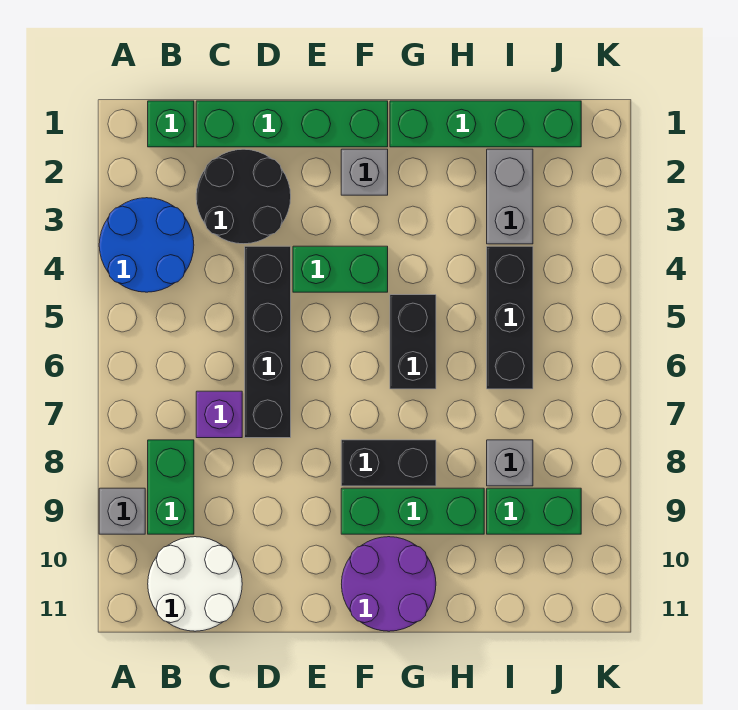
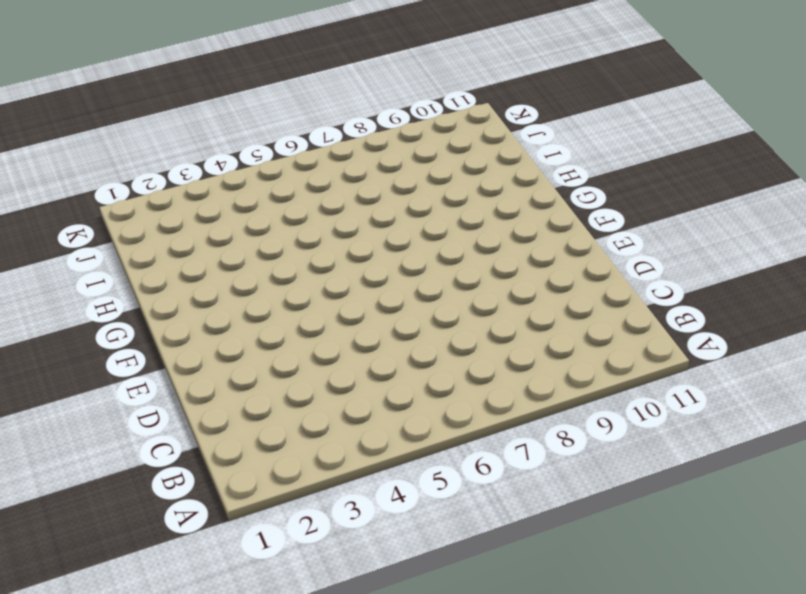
none -> blue round brick A3:B4 level 1
none -> grey brick A9 level 1
none -> green brick B1 level 1

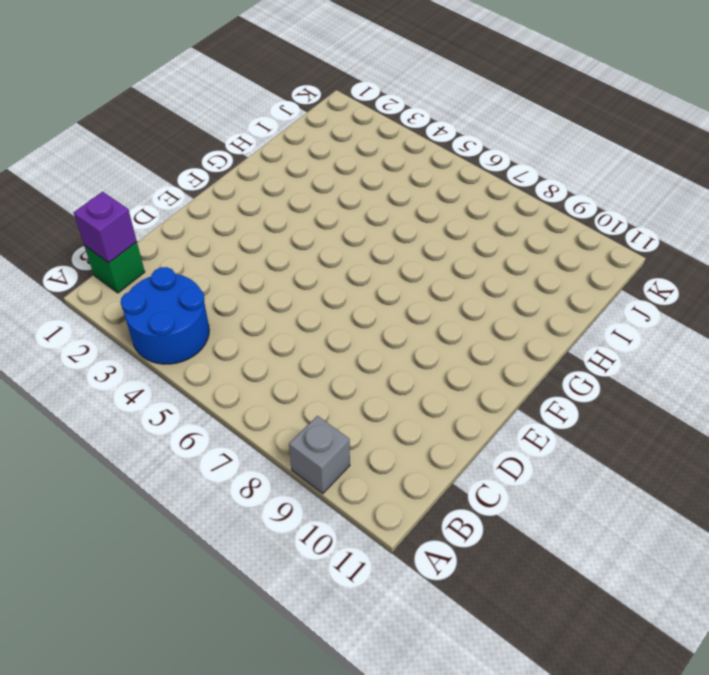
purple brick B1 level 2 -> purple brick C7 level 1
none -> green brick B8:B9 level 1
none -> white round brick B10:C11 level 1
none -> green brick C1:F1 level 1

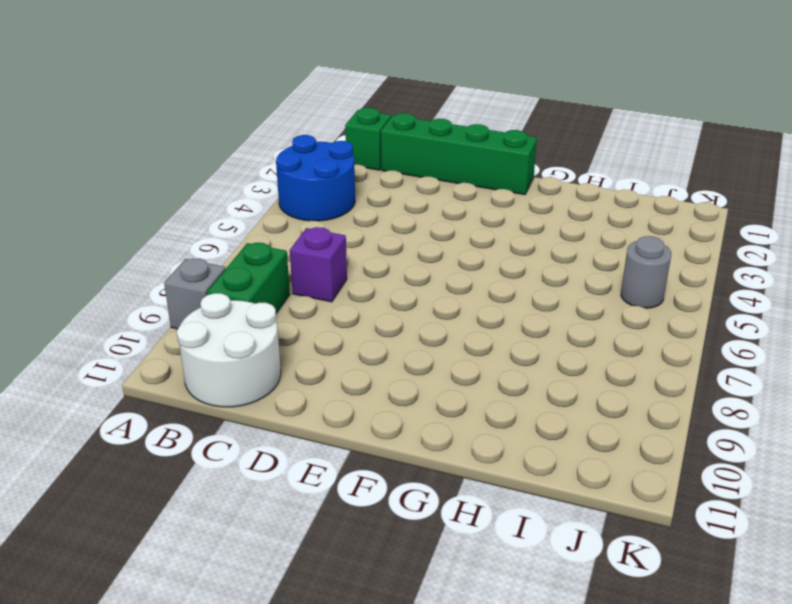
grey round brick J5 level 1 -> none
none -> black round brick C2:D3 level 1
none -> black brick D4:D7 level 1
none -> green brick E4:F4 level 1

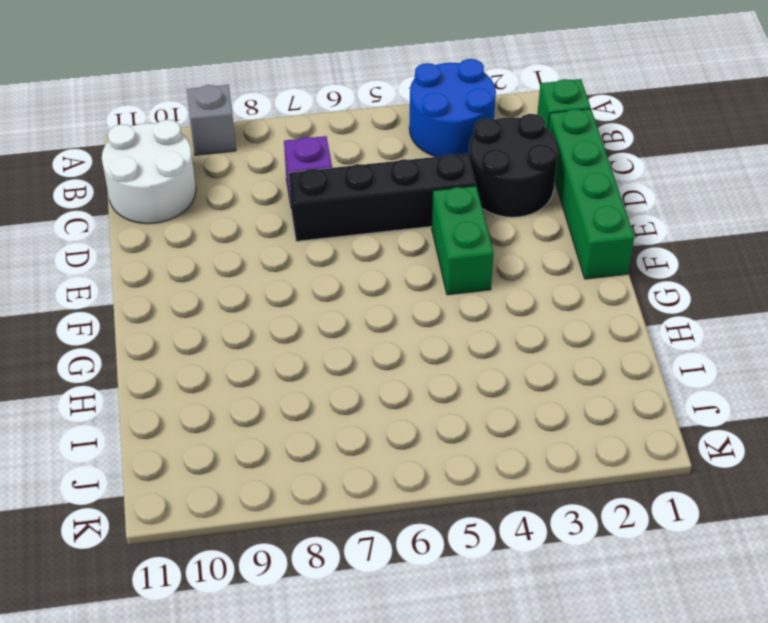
none -> green brick B8:B9 level 1
none -> grey brick F2 level 1
none -> black brick F8:G8 level 1

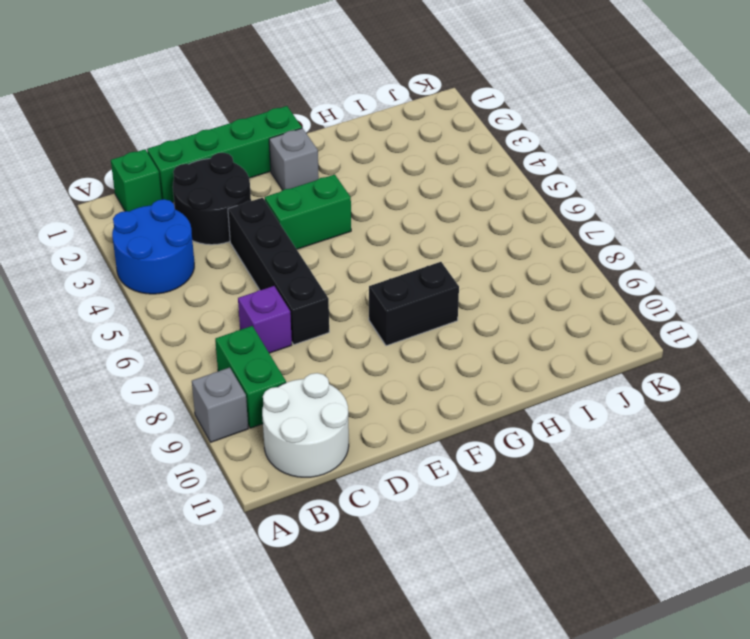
none -> green brick F9:H9 level 1
none -> purple round brick F10:G11 level 1
none -> green brick G1:J1 level 1

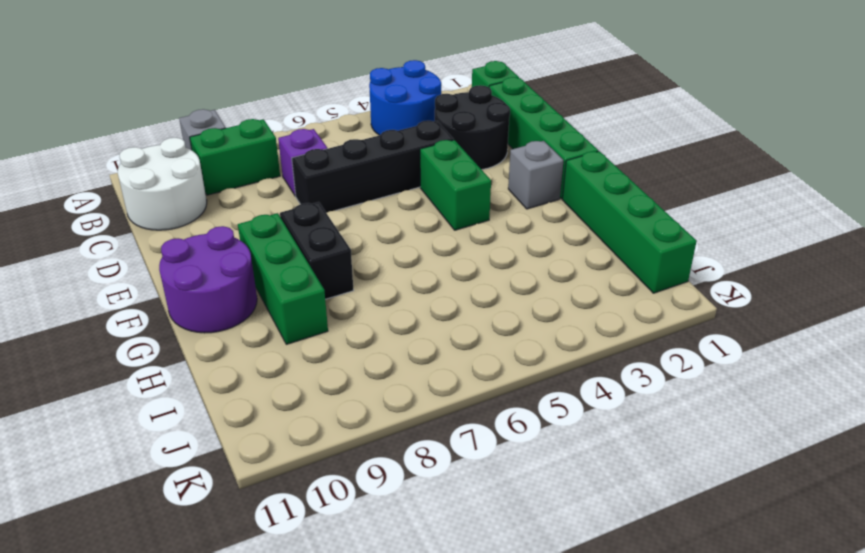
none -> black brick G5:G6 level 1
none -> grey brick I2:I3 level 1
none -> black brick I4:I6 level 1

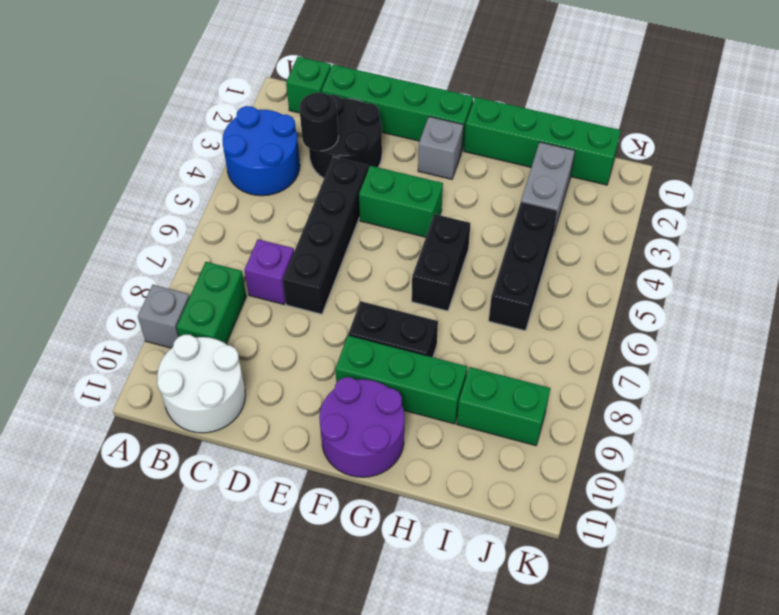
black round brick C3 level 2 -> none
none -> grey brick I8 level 1

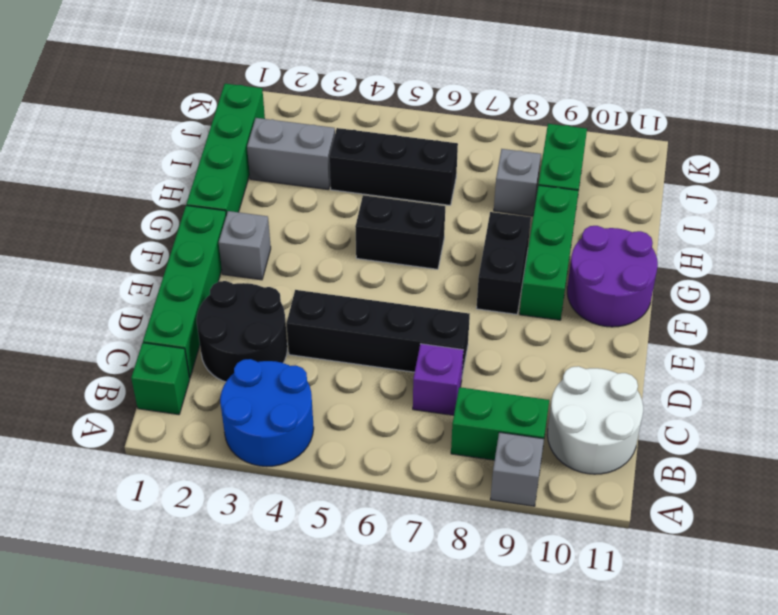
none -> green brick E4:F4 level 1

